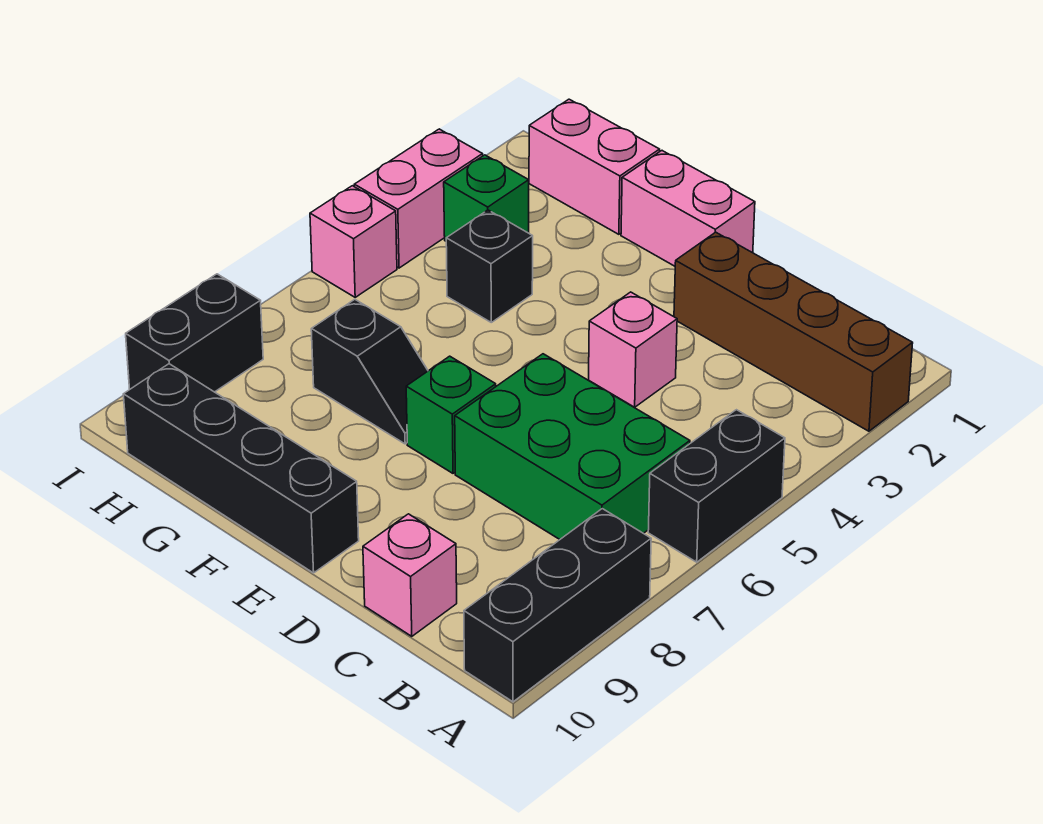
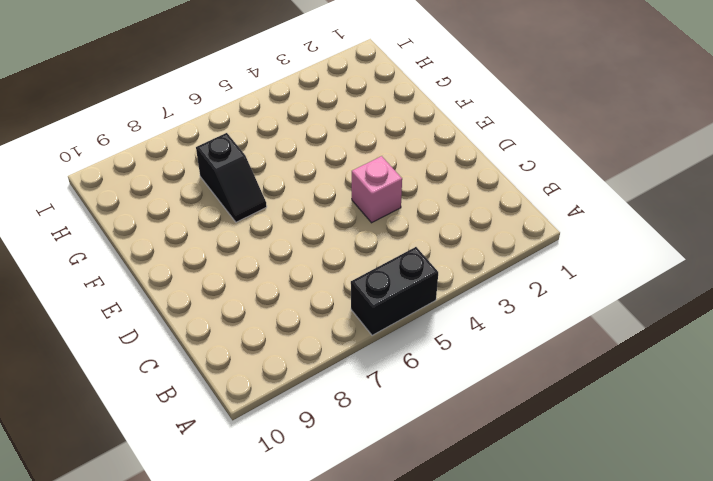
none -> brown brick A2:D2 level 1
none -> black brick A8:A10 level 1
none -> green brick B6:D7 level 1

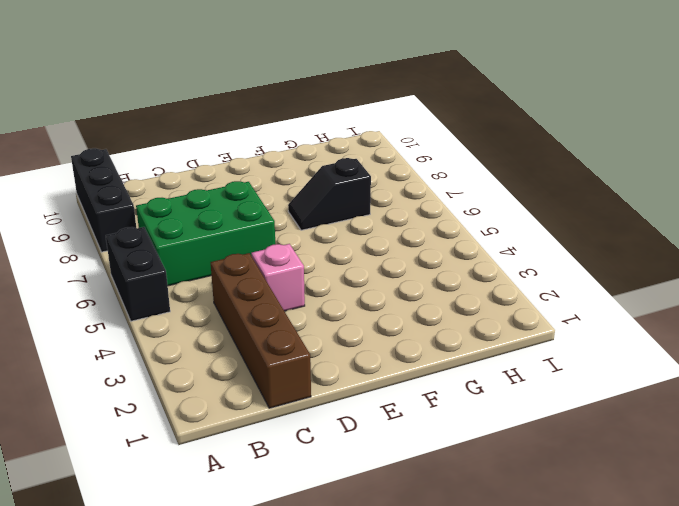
brown brick C1:C4 level 1 -> brown brick A2:D2 level 1
none -> pink brick C10 level 1
none -> pink brick E1:F1 level 1
none -> green brick E7 level 1

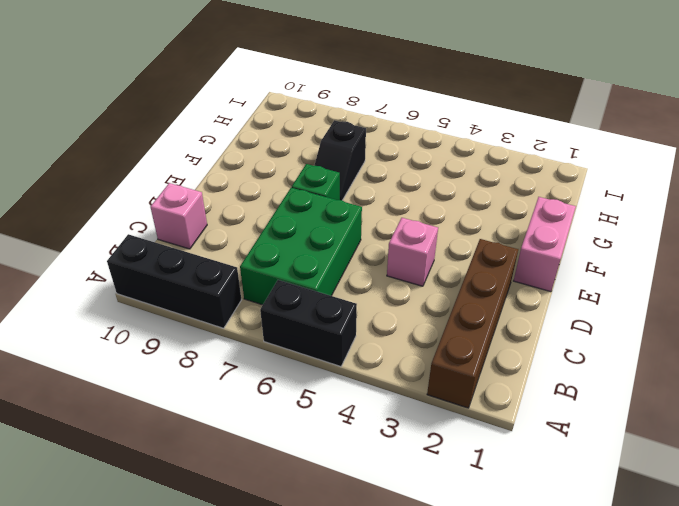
none -> black brick E10:H10 level 1
none -> pink brick G1:H1 level 1
none -> black brick G4 level 1

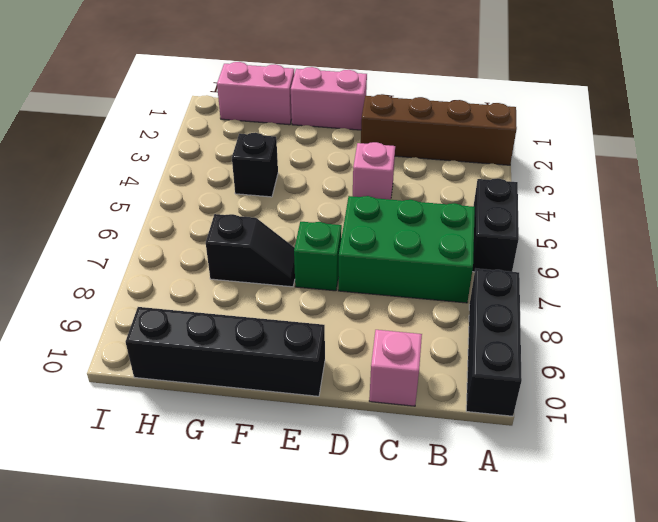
none -> green brick H3 level 1
none -> pink brick I3:I4 level 1
none -> pink brick I5 level 1

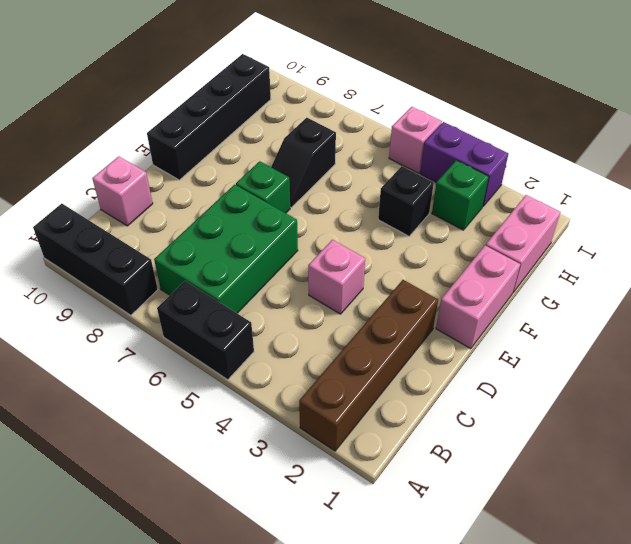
purple brick I3:I4 level 1 -> pink brick I3:I4 level 1
none -> black brick I8:I9 level 1

